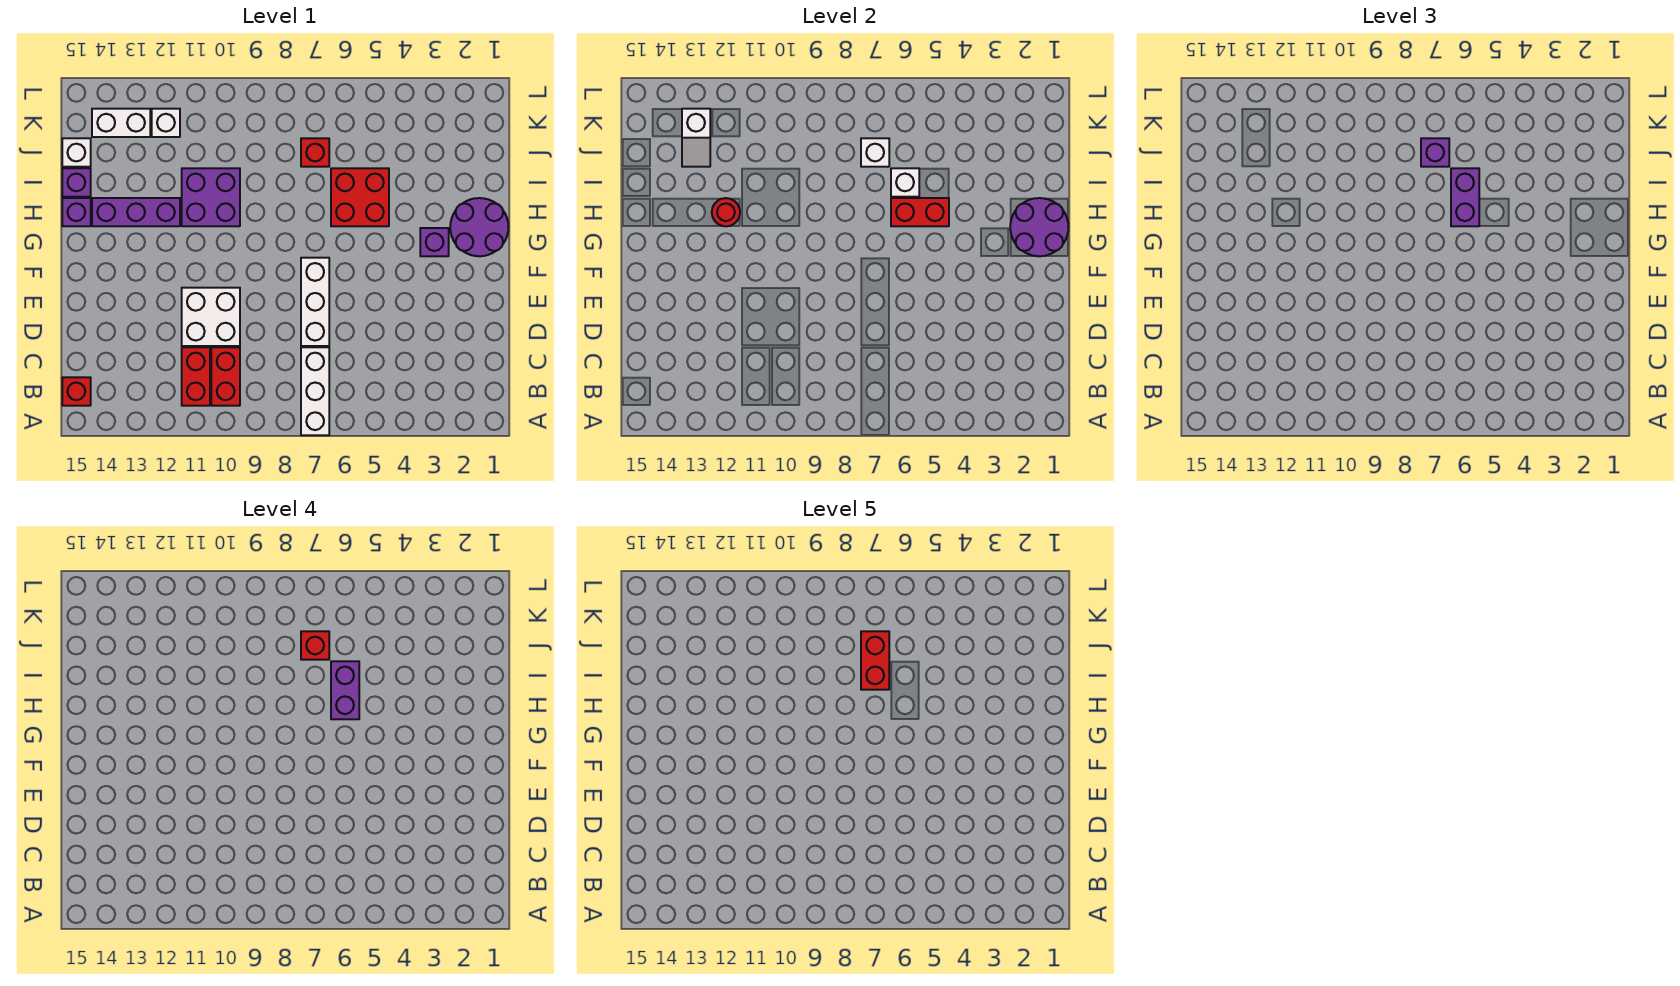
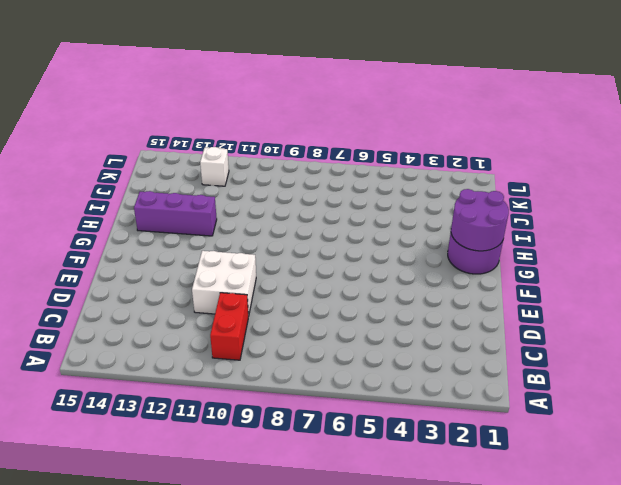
none -> white brick A7:C7 level 1
none -> red brick B11:C11 level 1
none -> red brick B15 level 1

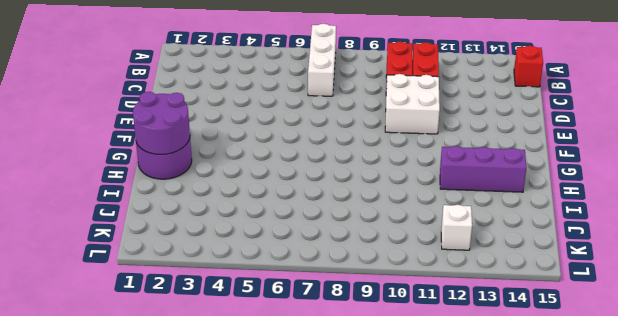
none -> white brick D7:F7 level 1
none -> purple brick G3 level 1
none -> red brick H5:I6 level 1

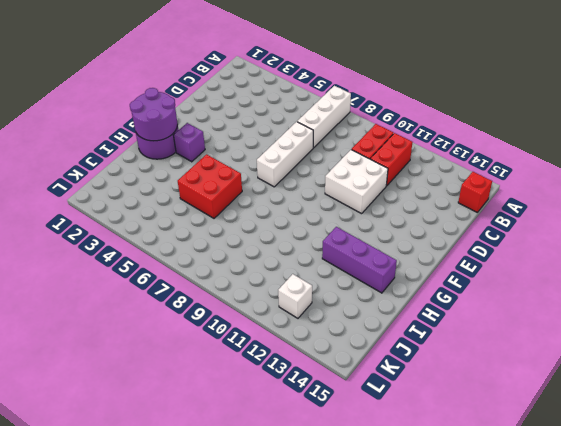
none -> purple brick H10:I11 level 1
none -> purple brick H15 level 1
none -> purple brick I15 level 1

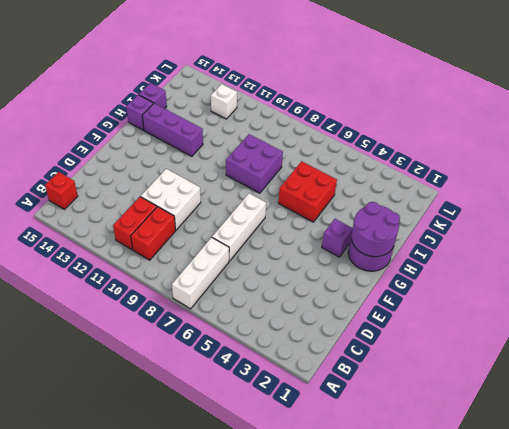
purple brick H8:I9 level 1 -> purple brick H10:I11 level 1
none -> red brick J7 level 1
none -> white brick J15 level 1
none -> white brick K13:K14 level 1

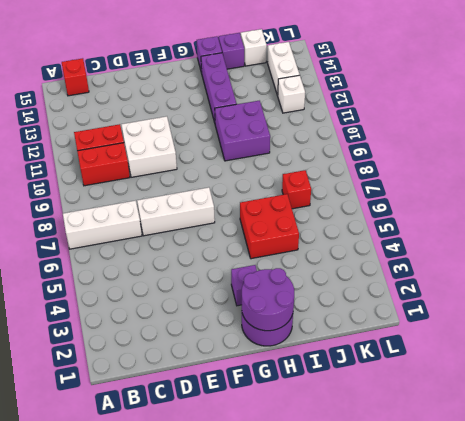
none -> red brick H5:H6 level 2
none -> red round brick H12 level 2
none -> white brick I6 level 2

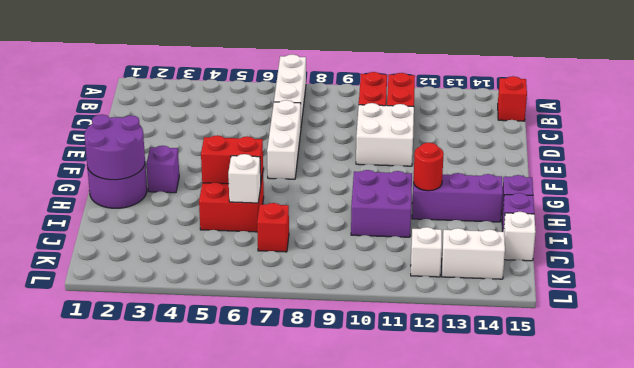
none -> white brick J7 level 2
none -> white slope J13:K13 level 2 top K
none -> purple brick H6:I6 level 3

